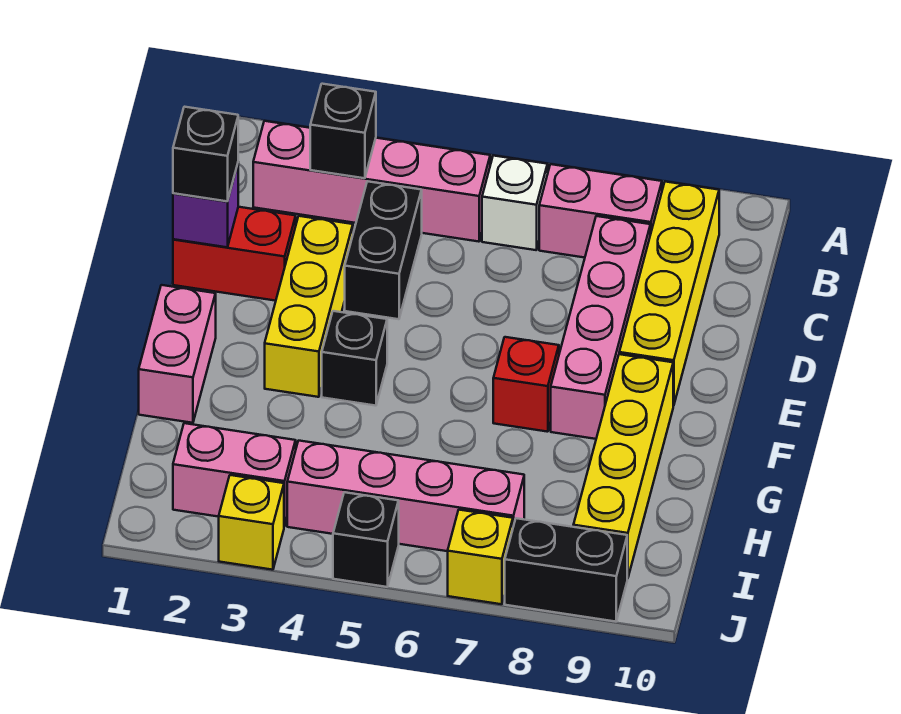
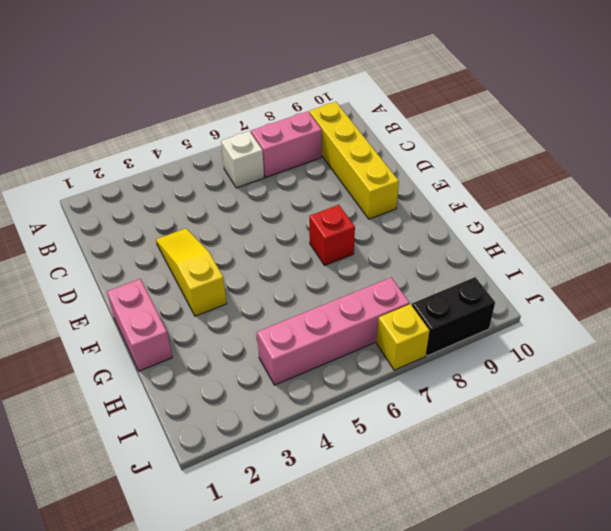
yellow slope D3:F3 level 1 top F -> yellow brick D3:F3 level 1
none -> pink brick B2:B5 level 1
none -> black brick C4:D4 level 1
none -> pink brick C8:F8 level 1

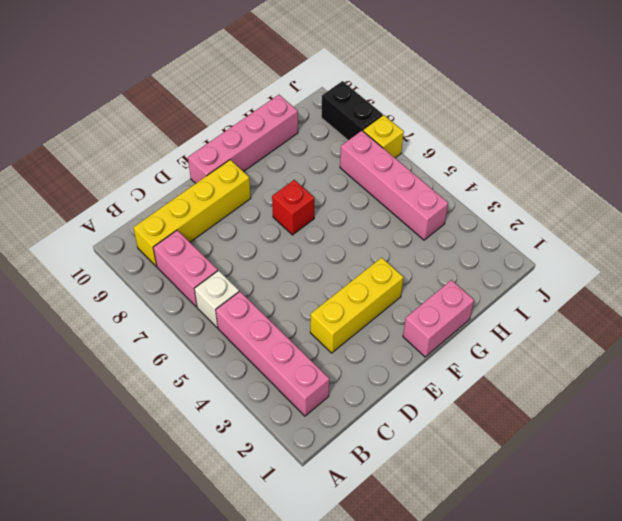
pink brick E10:H10 level 1 -> pink brick C8:F8 level 1
none -> black brick C4:D4 level 1
none -> red brick D1:D2 level 1
none -> black brick F4 level 1

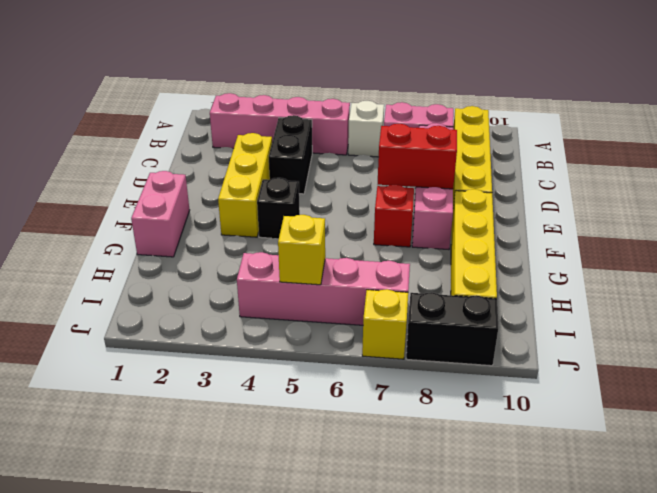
red brick E7:E8 level 2 -> red brick D1:D2 level 1
yellow brick I5 level 2 -> yellow brick J3 level 1
none -> pink brick I2:I3 level 1
none -> black brick J5 level 1
none -> black brick B3 level 2

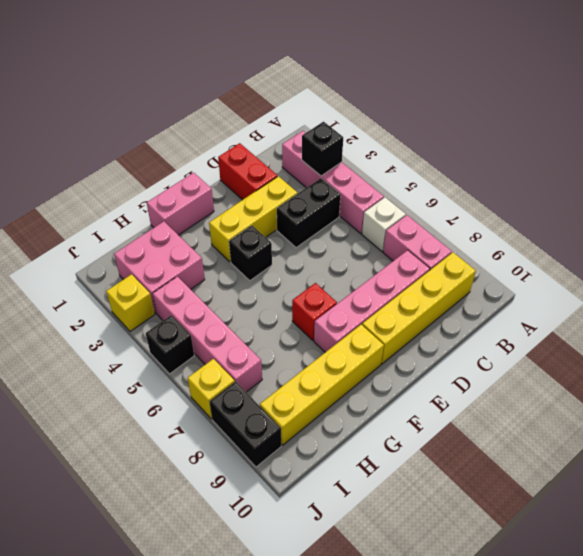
pink brick H2:I3 level 1 -> pink brick I2:I3 level 1
none -> purple brick D1 level 2
none -> black brick D1 level 3

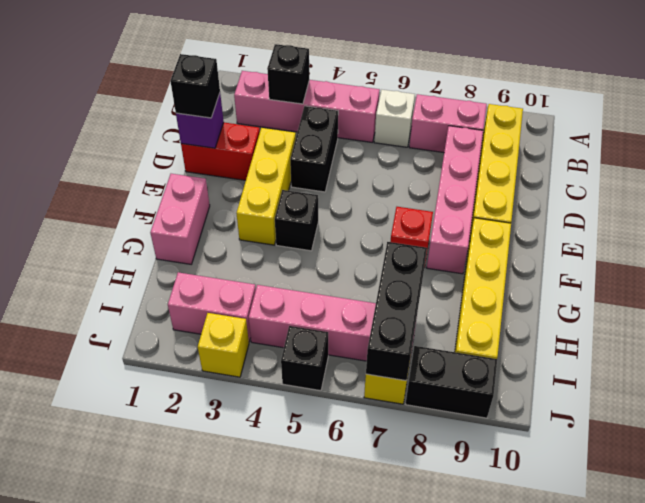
black brick H7:J7 level 2 -> none

